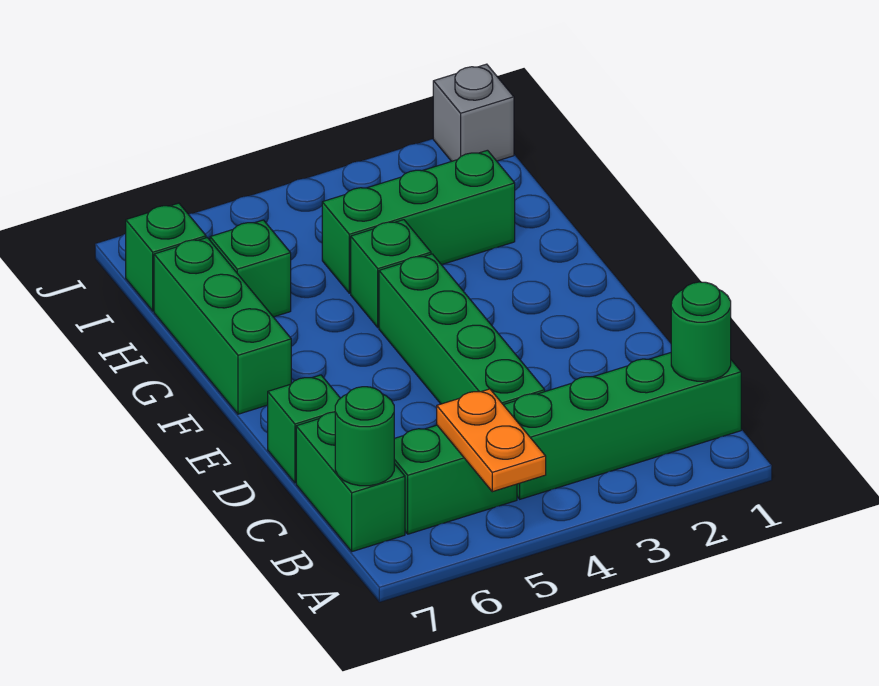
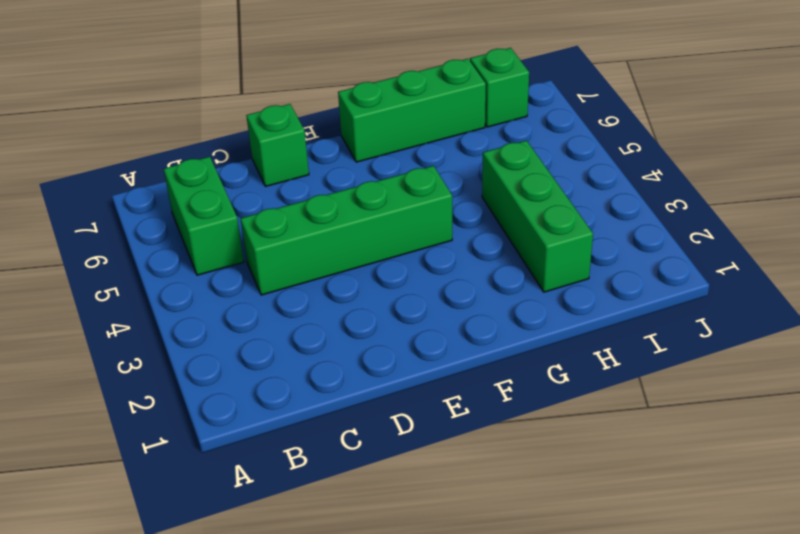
none -> green brick B1:B4 level 1
none -> green brick B7:C7 level 1
none -> green brick G4 level 1

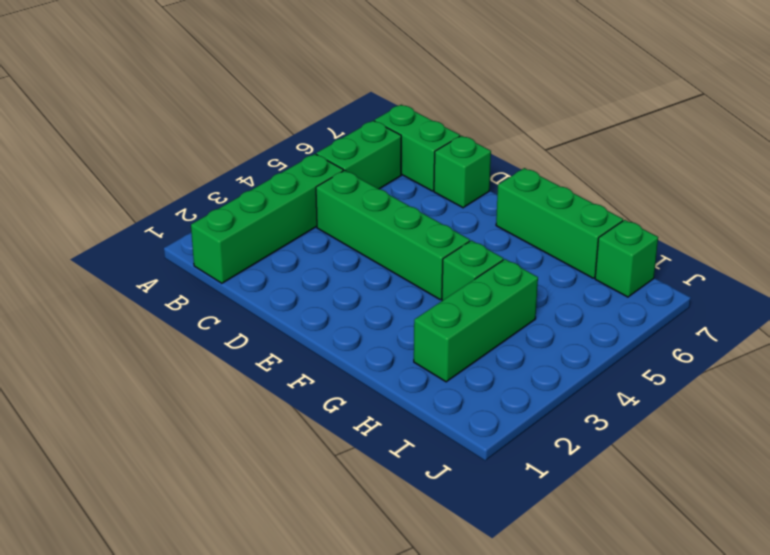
none -> green brick H6 level 1
none -> grey brick J1 level 1
none -> orange plate A5:B5 level 2

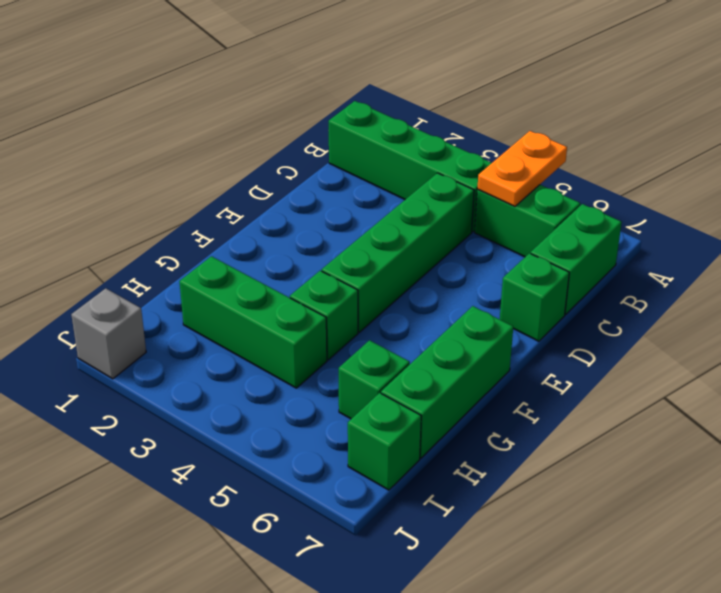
none -> green round brick B1 level 2
none -> green round brick B7 level 2

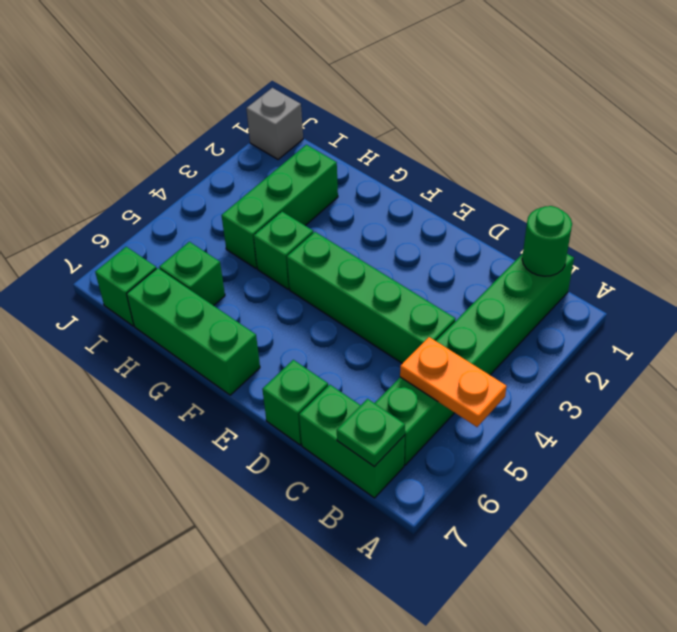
green plate B7 level 2 -> green round brick B7 level 2

